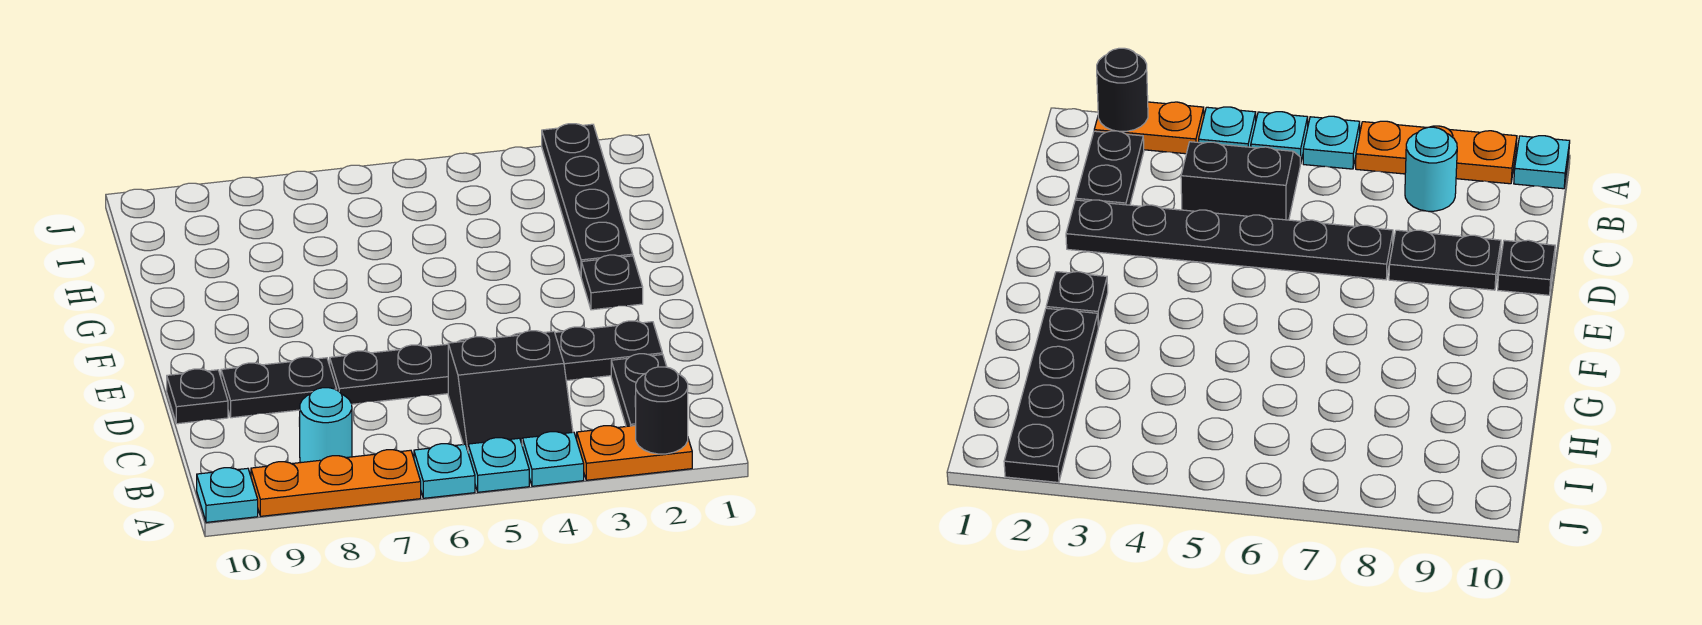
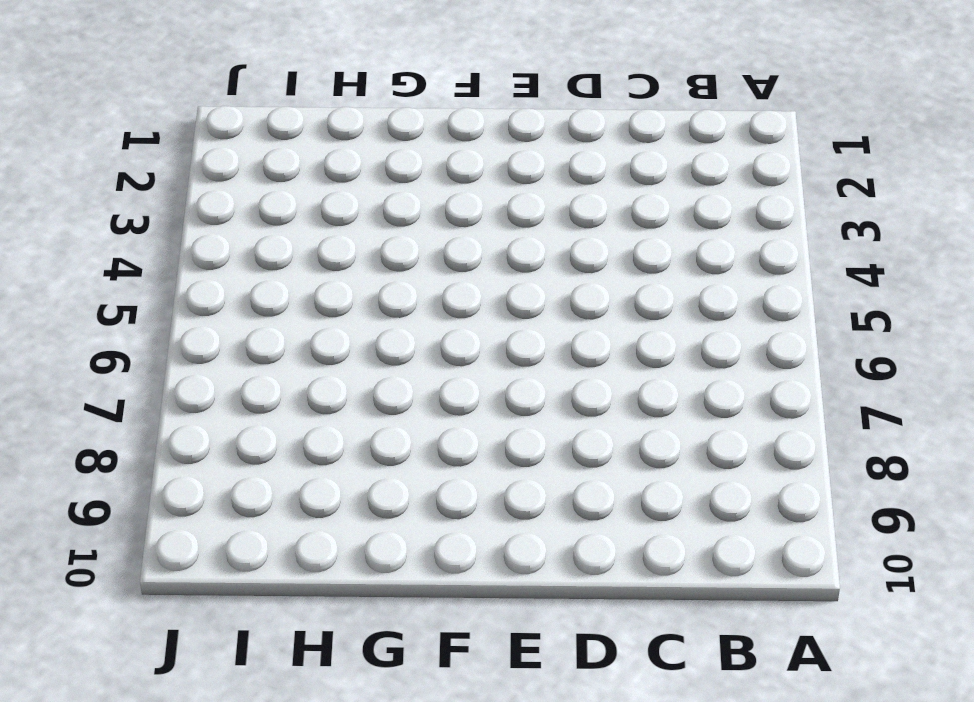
none -> orange plate A2:A3 level 1
none -> cyan plate A4 level 1
none -> cyan plate A5 level 1

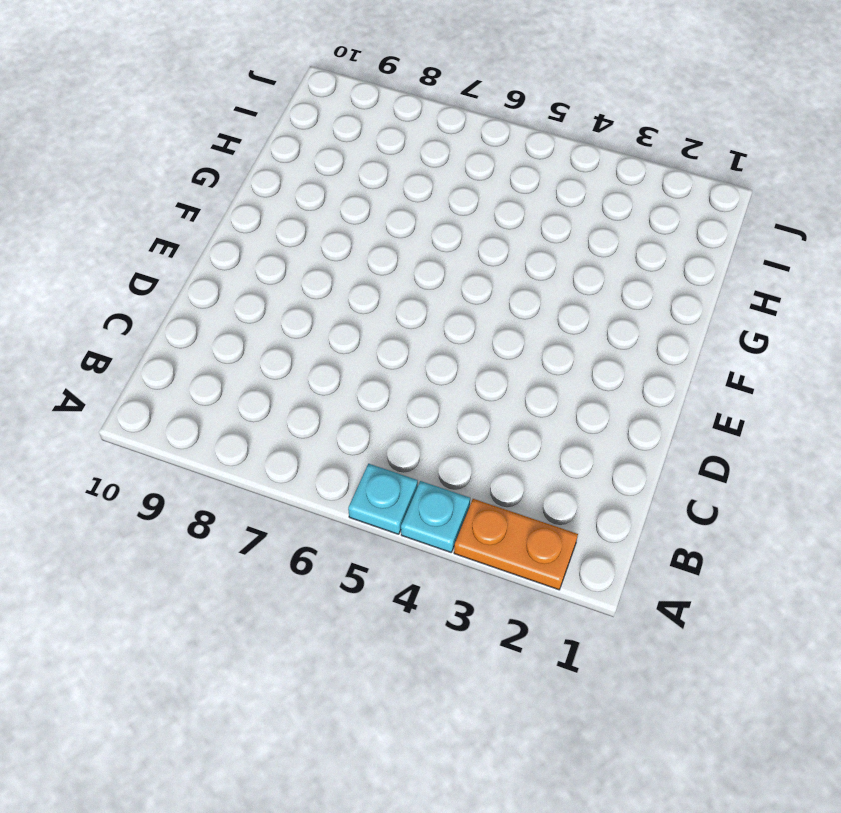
none -> cyan plate A6 level 1
none -> orange plate A7:A9 level 1
none -> cyan plate A10 level 1

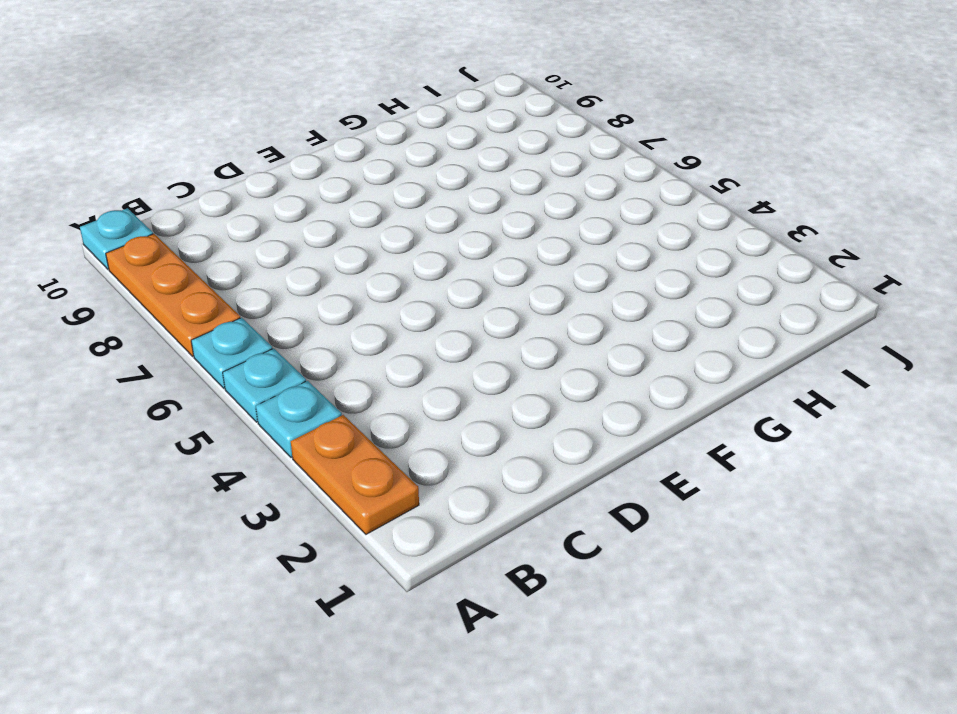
none -> black plate B2:C2 level 1
none -> black slope B4:C5 level 1 top C
none -> cyan round brick B8 level 1

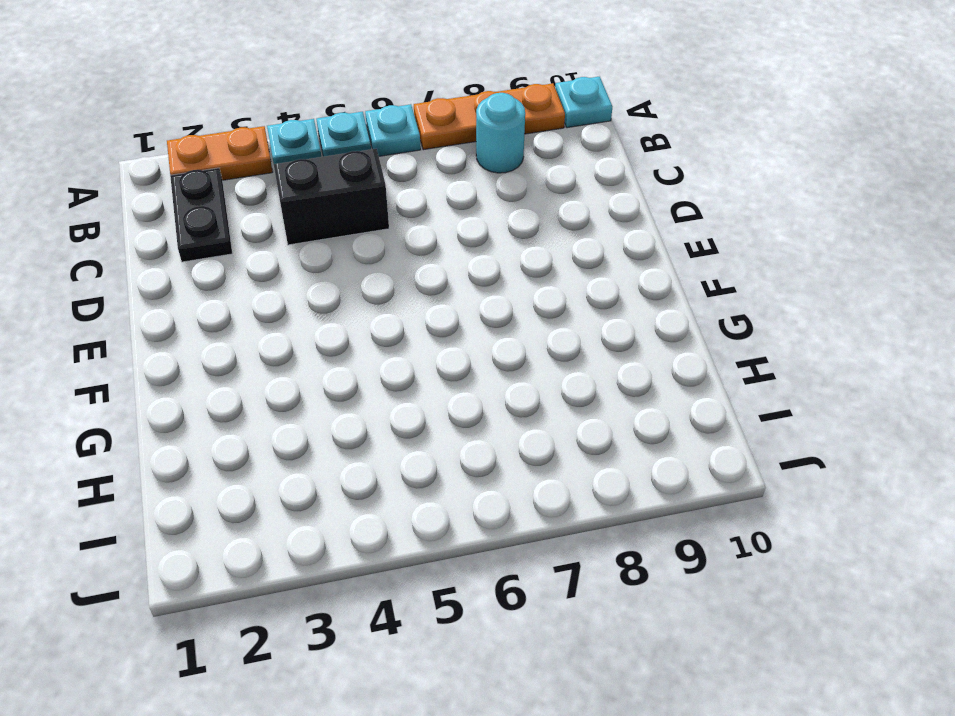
none -> black plate D2:D7 level 1
none -> black plate D8:D9 level 1
none -> black plate D10 level 1

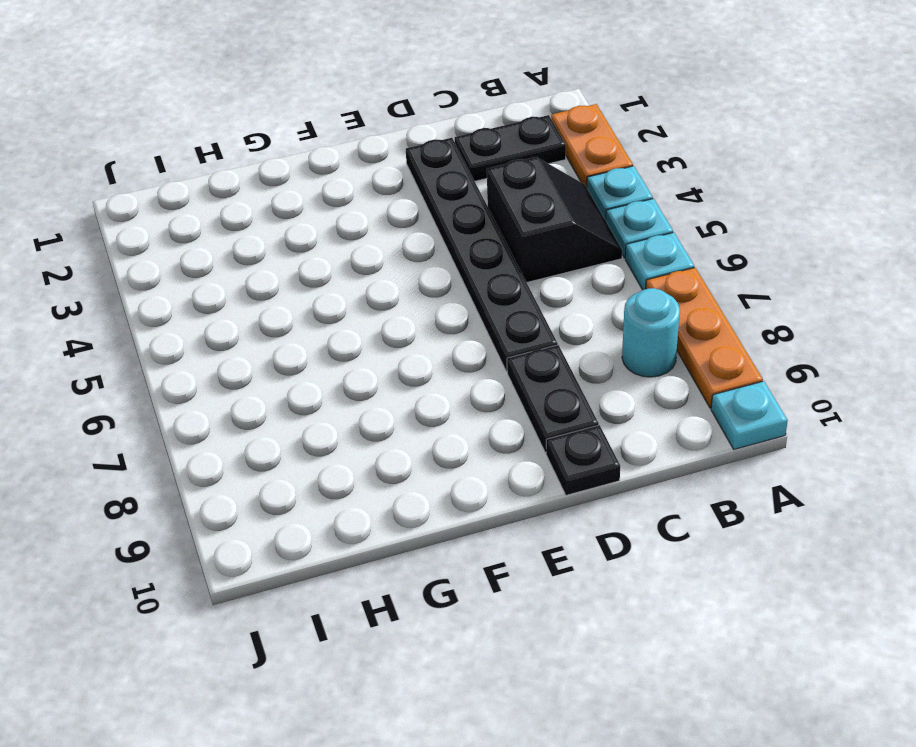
none -> black plate F2 level 1
none -> black plate G2:J2 level 1
none -> black round brick A2 level 2

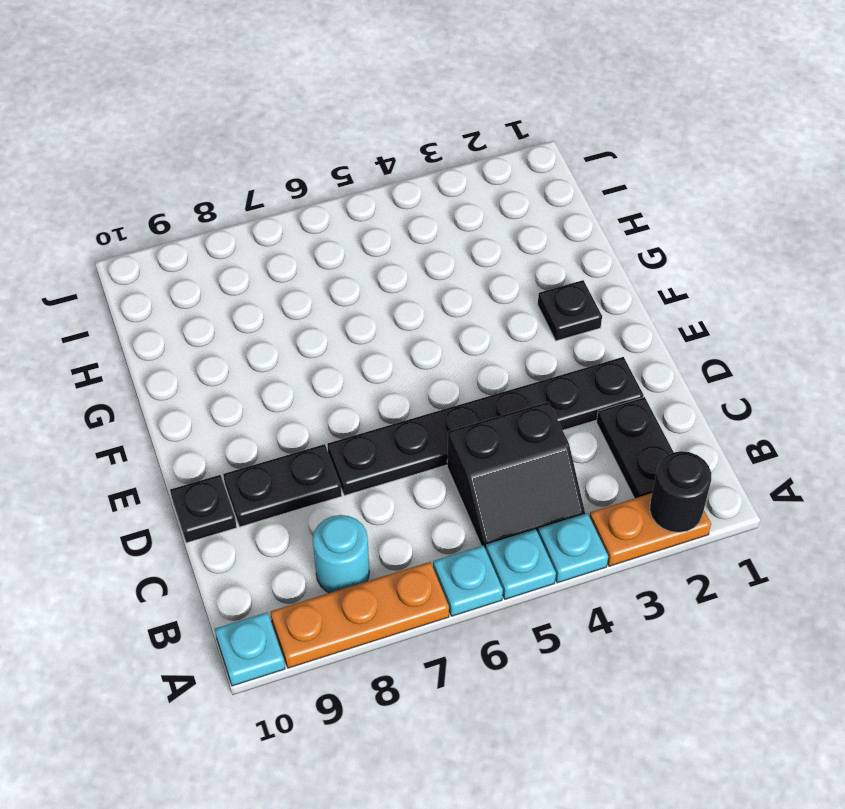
none -> black plate G2:J2 level 1

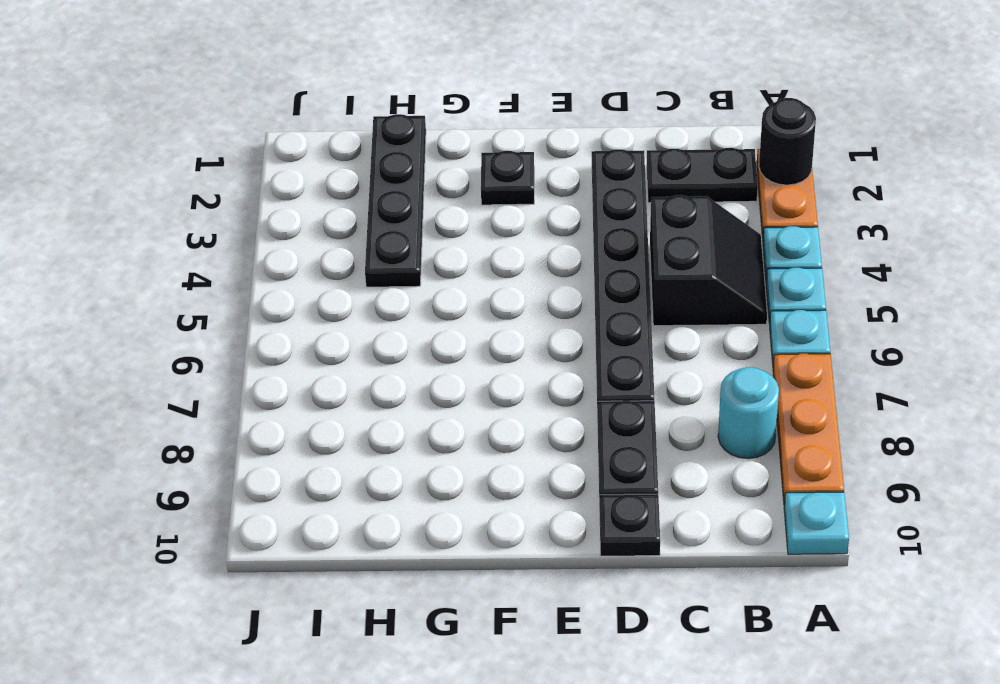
black plate H1:H4 level 1 -> black plate G2:J2 level 1

